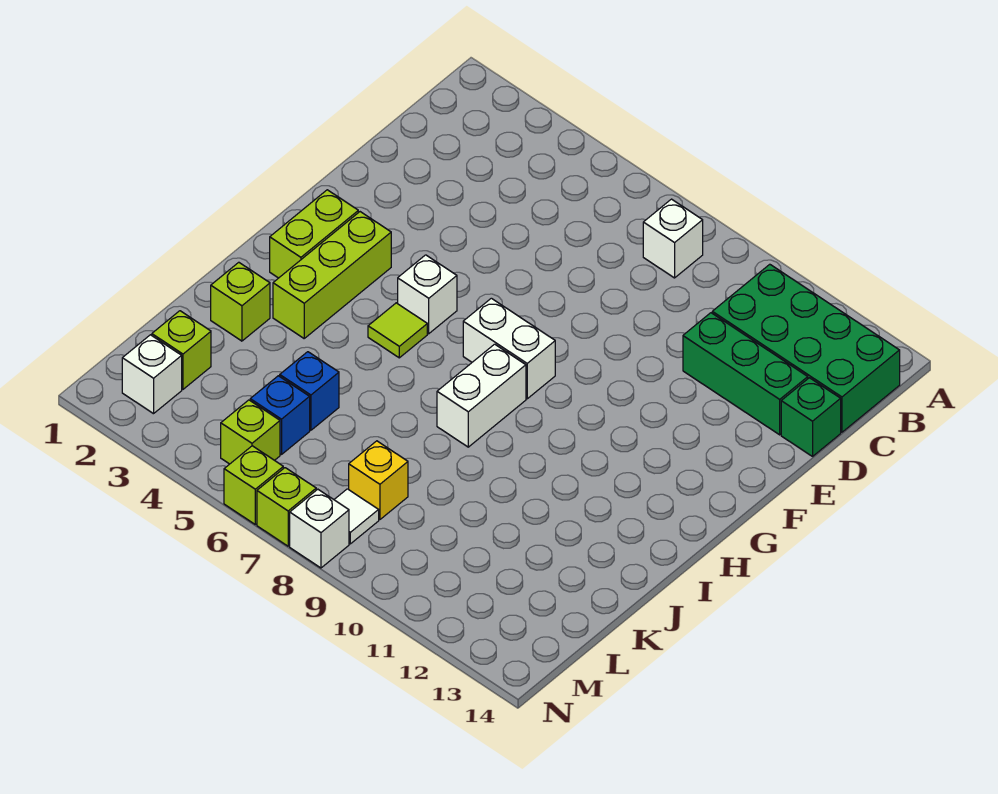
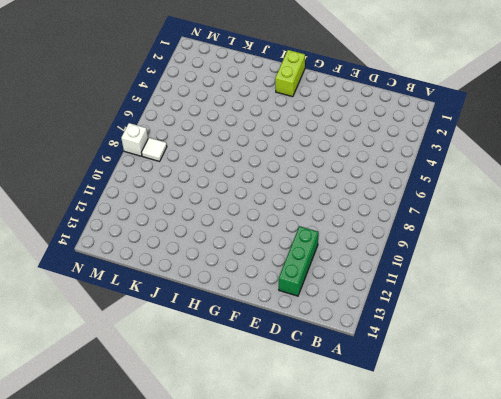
lime brick H1:H2 level 1 -> lime brick G2:H2 level 1
none -> white brick B8 level 1
none -> green brick B11:C14 level 1
none -> green brick D14 level 1

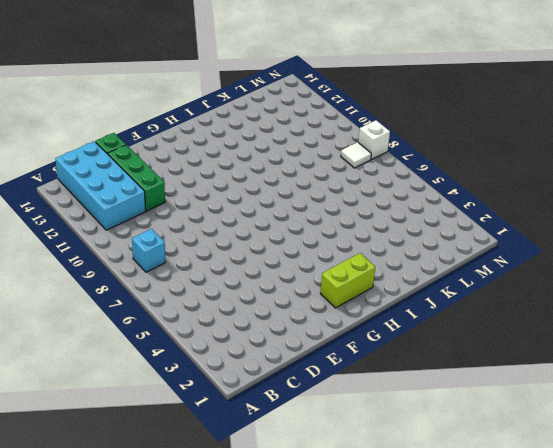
cyan brick B8 level 1 -> white brick B8 level 1
cyan brick B11:C14 level 1 -> green brick B11:C14 level 1
none -> lime brick G3:I3 level 1
none -> white brick G5 level 1
none -> white brick G7:G8 level 1

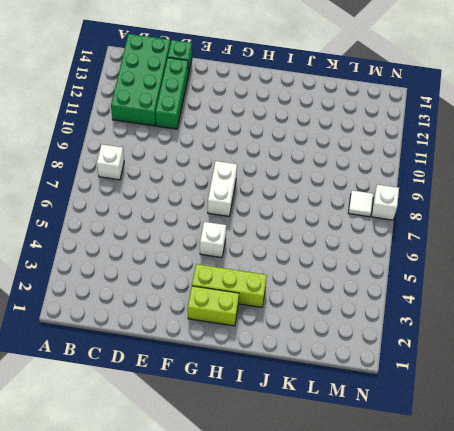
none -> lime tile H5 level 1
none -> white brick H8:I8 level 1
none -> lime brick J2 level 1

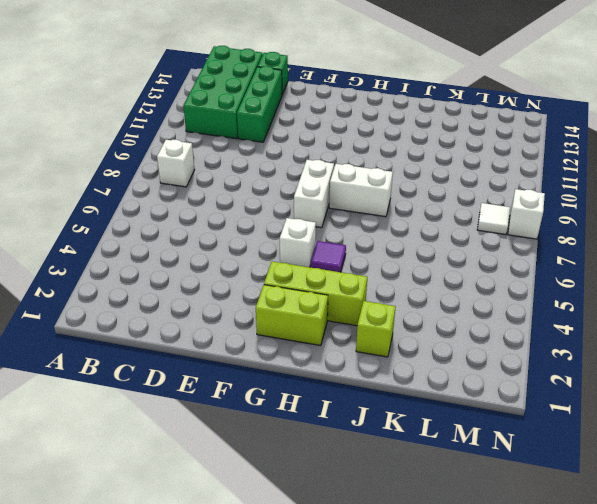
purple tile H5 level 1 -> lime tile H5 level 1
none -> blue brick K5 level 1
none -> lime brick L2 level 1
none -> blue brick L5 level 1

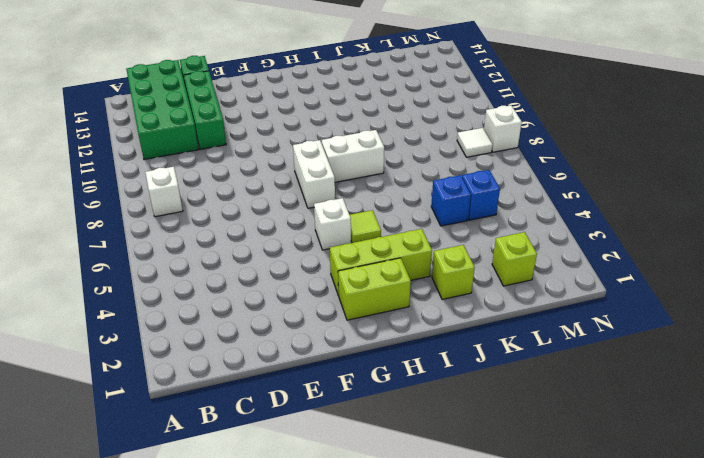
none -> yellow brick L8 level 1
none -> white brick M2 level 1
none -> lime brick M5 level 1

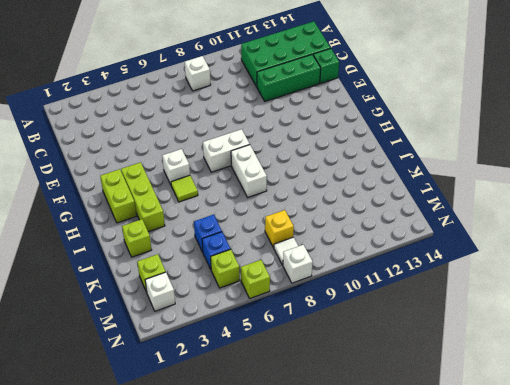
none -> lime brick N7 level 1

